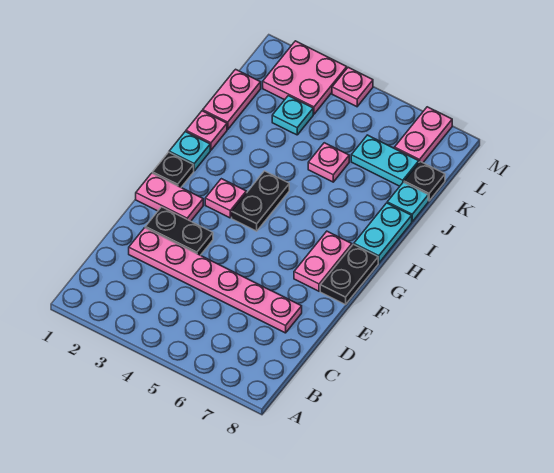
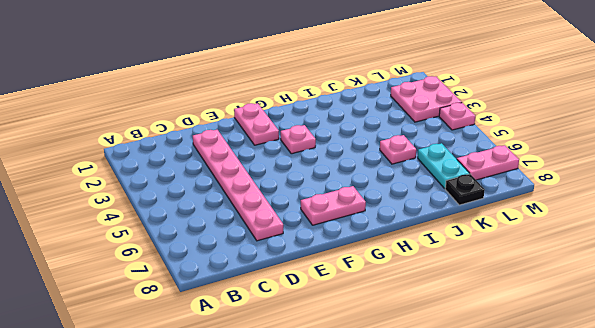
none -> black plate E2:E3 level 1
none -> black plate F8:G8 level 1
none -> black plate G1 level 1

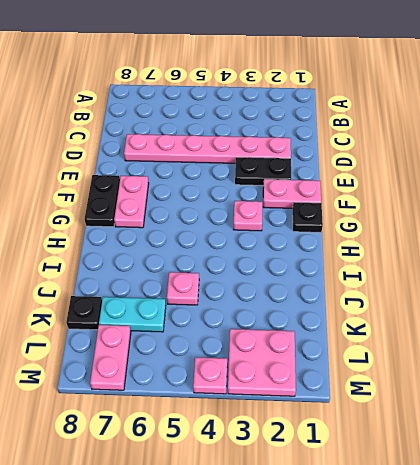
none -> black plate G4:H4 level 1
none -> cyan plate H1 level 1
none -> cyan plate H8:I8 level 1

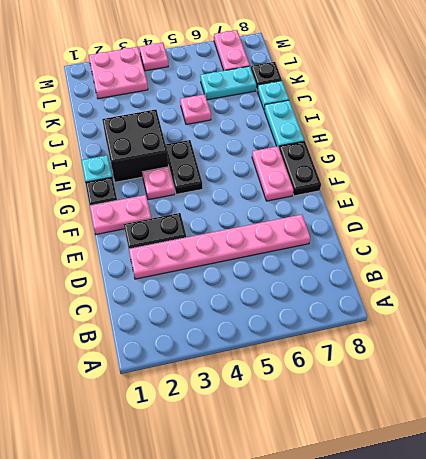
black brick H2:I3 level 1 -> none
none -> pink plate I1 level 1
none -> pink plate J1:K1 level 1
none -> cyan plate K3 level 1

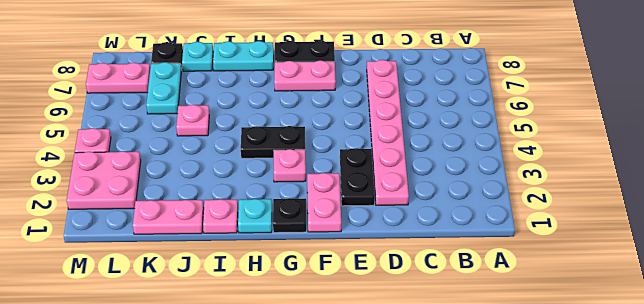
none -> cyan plate K3 level 1

